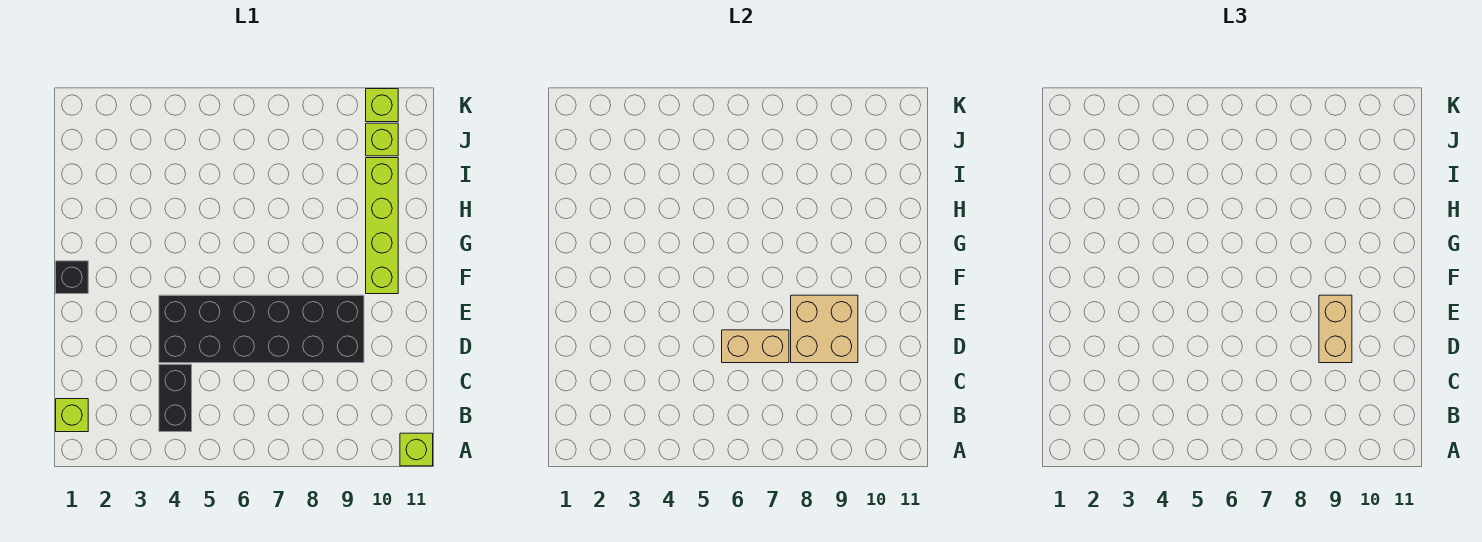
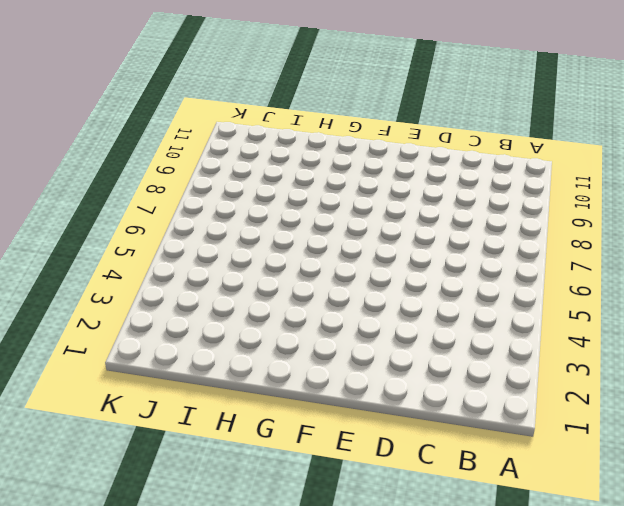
none -> lime brick A11 level 1
none -> lime brick B1 level 1

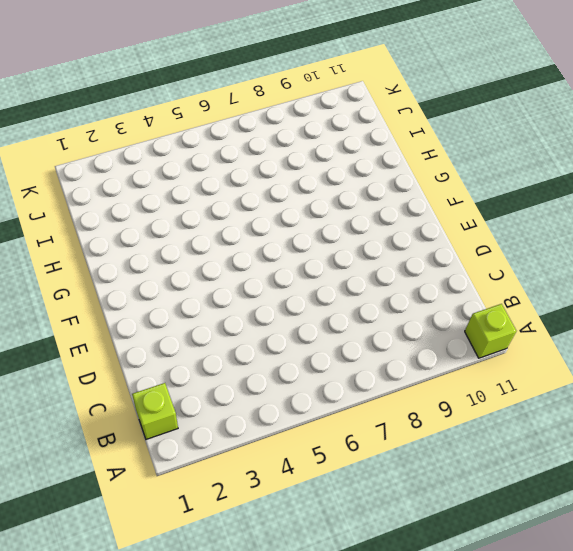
none -> black brick B4:C4 level 1
none -> black brick D4:E9 level 1

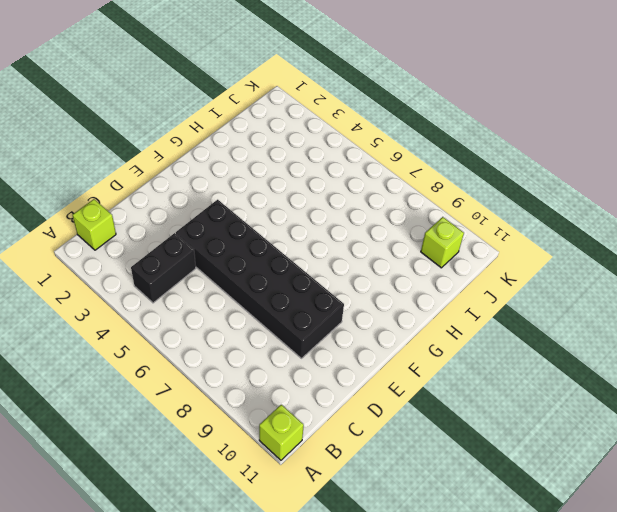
none -> black brick F1 level 1
none -> lime brick F10:I10 level 1

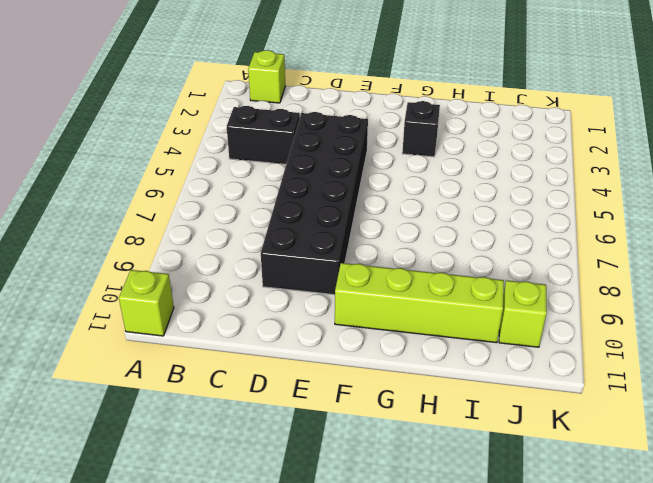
black brick G3 level 1 -> black brick F1 level 1
none -> lime brick K10 level 1
none -> tan brick D6:D7 level 2

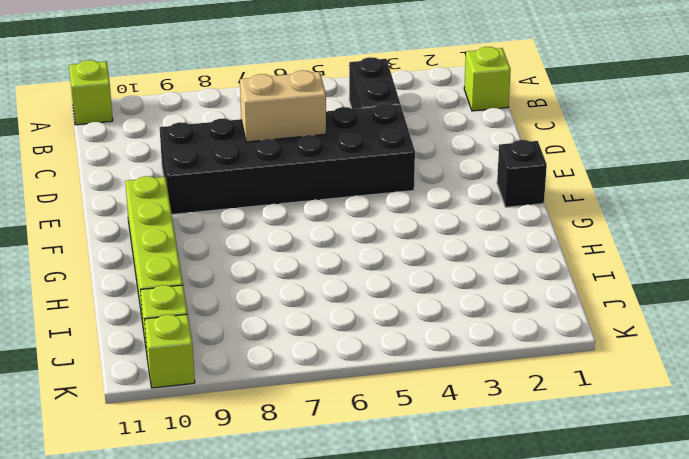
none -> tan brick D8:E9 level 2
none -> tan brick D9:E9 level 3

